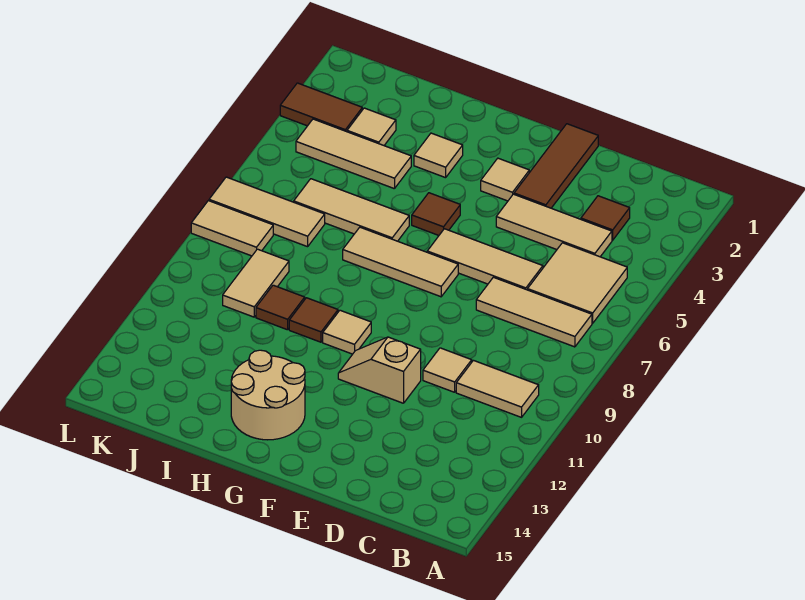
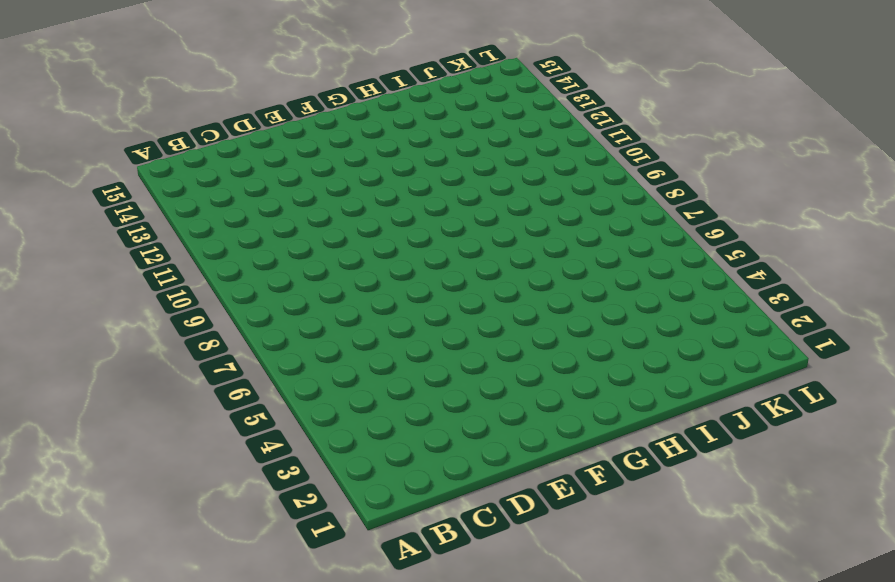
none -> tan tile B5:C6 level 1
none -> tan tile B7:D7 level 1
none -> tan tile B10:C10 level 1

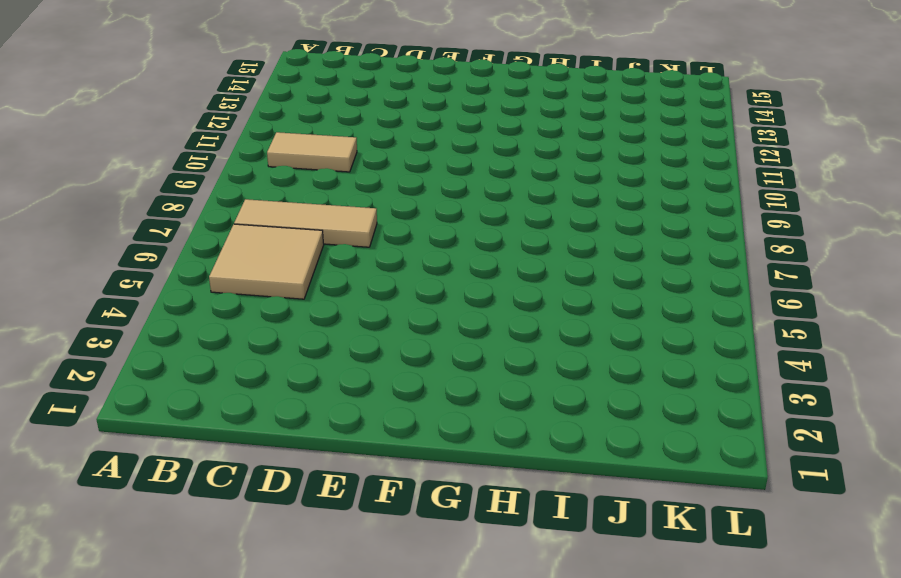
none -> brown tile C3 level 1
none -> tan tile C4:E4 level 1
none -> tan tile D6:F6 level 1

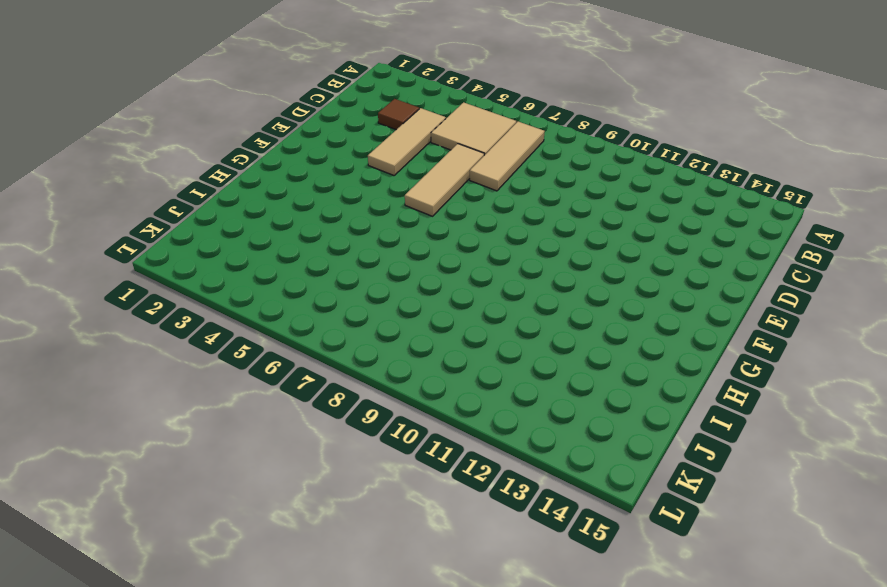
none -> tan tile B10:C10 level 1
none -> tan tile D10 level 1
none -> brown tile E1:E3 level 1

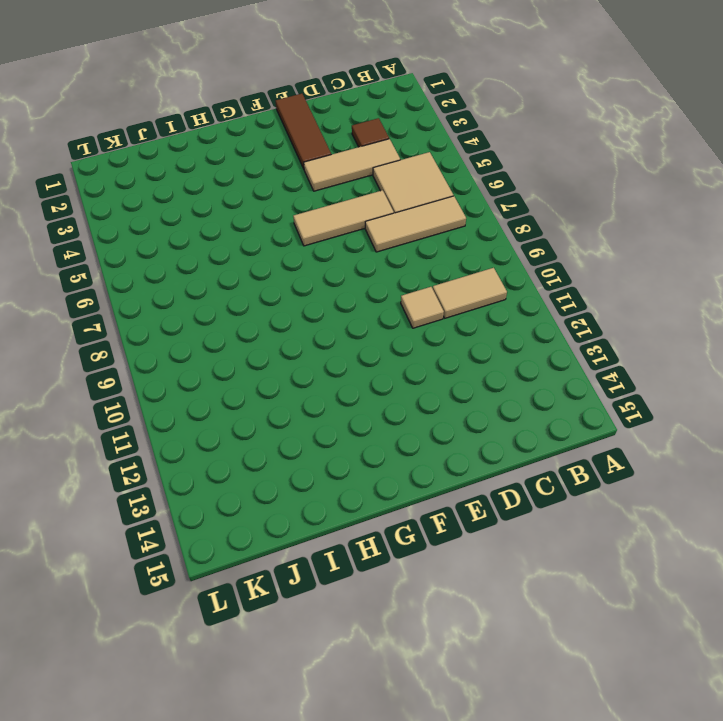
none -> tan slope E11:F11 level 1 top E
none -> tan tile F3 level 1
none -> tan tile F7:H7 level 1

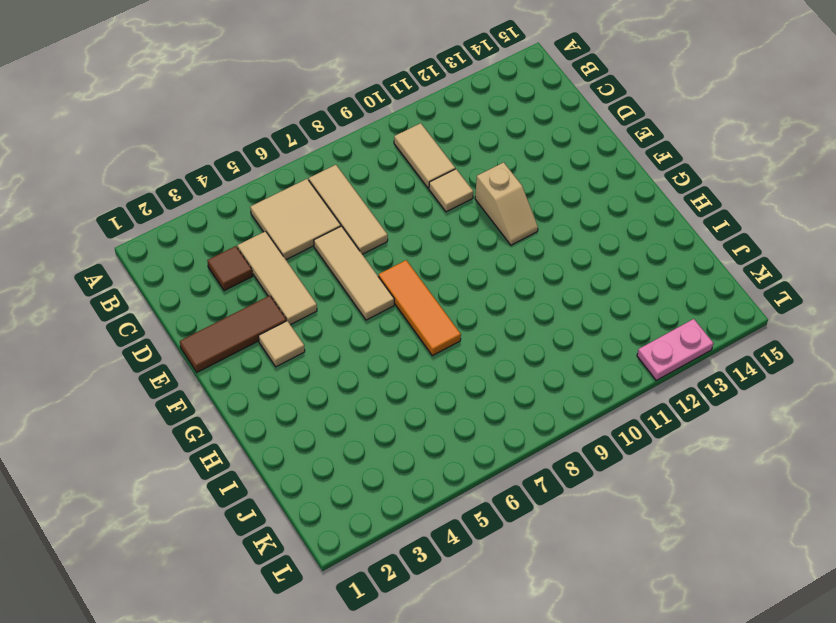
orange tile F7:H7 level 1 -> tan tile F7:H7 level 1
pink plate L12:L13 level 1 -> none
none -> brown tile G5 level 1
none -> tan tile G10 level 1
none -> tan round brick G13:H14 level 1

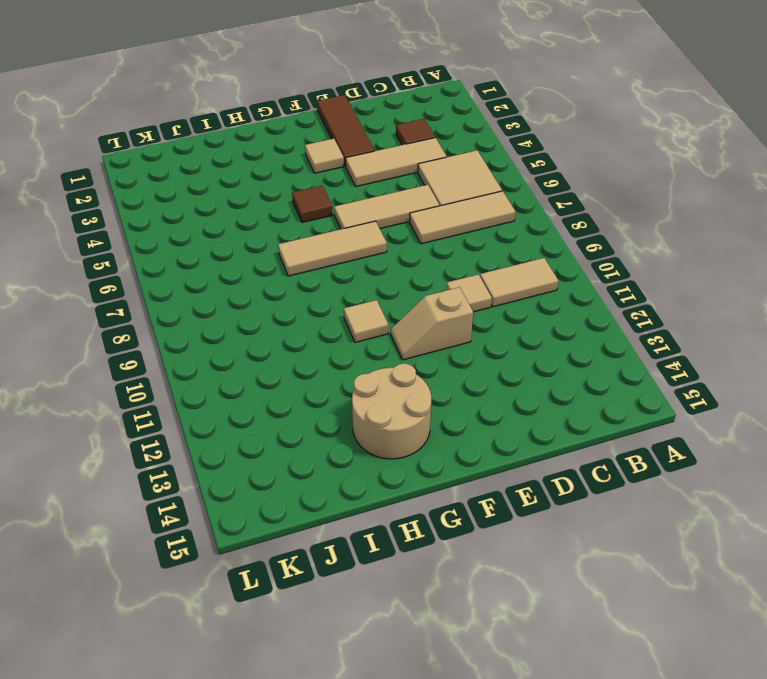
none -> tan tile H3 level 1
none -> tan tile H6:J6 level 1
none -> brown tile H10 level 1

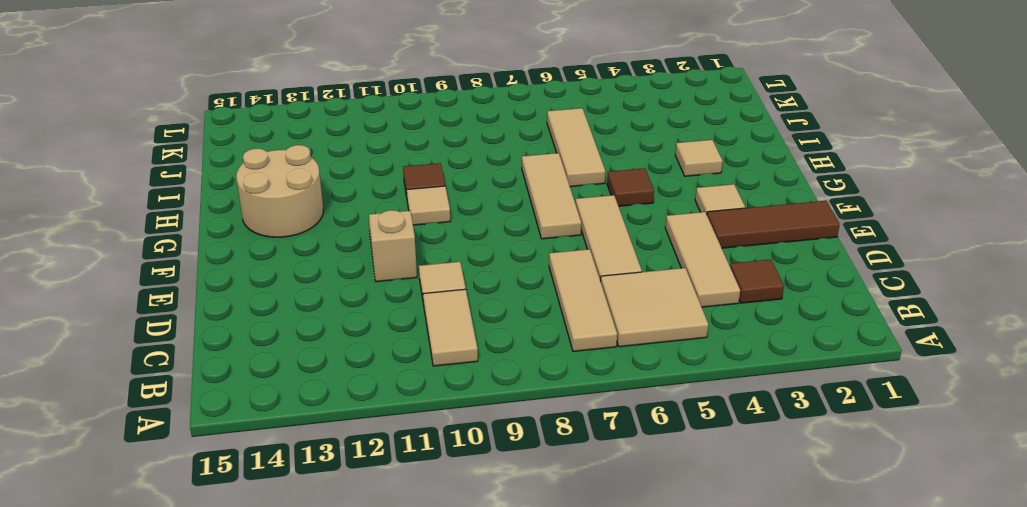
none -> tan tile I4:K4 level 1
none -> brown tile I10 level 1
none -> tan tile J3 level 1

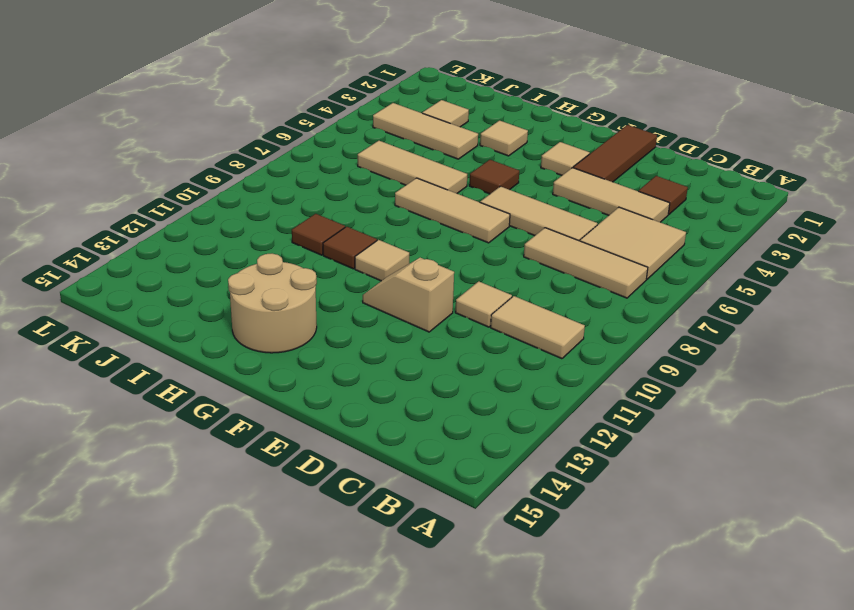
none -> tan tile J7:L7 level 1
none -> tan tile J9:J10 level 1
none -> brown tile K3:L3 level 1

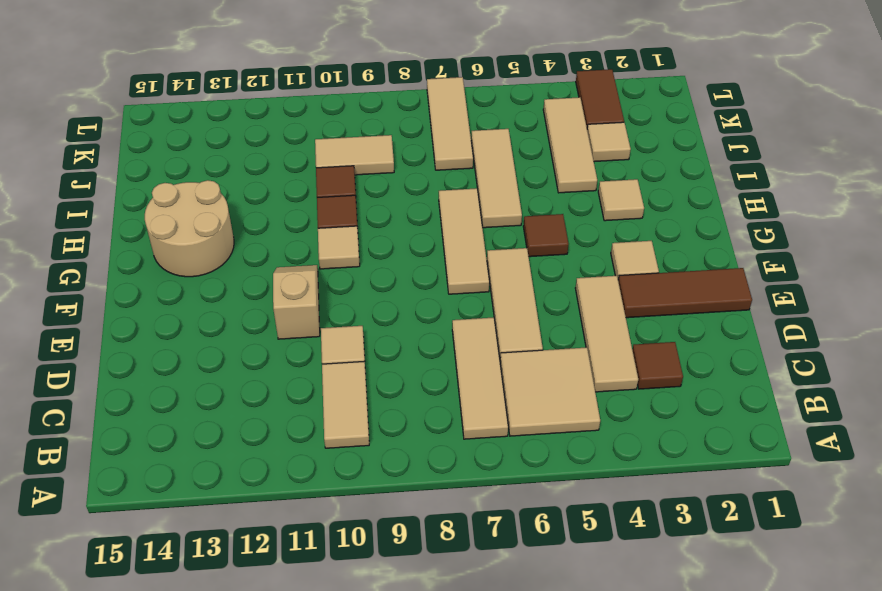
none -> tan tile K8:L8 level 1

